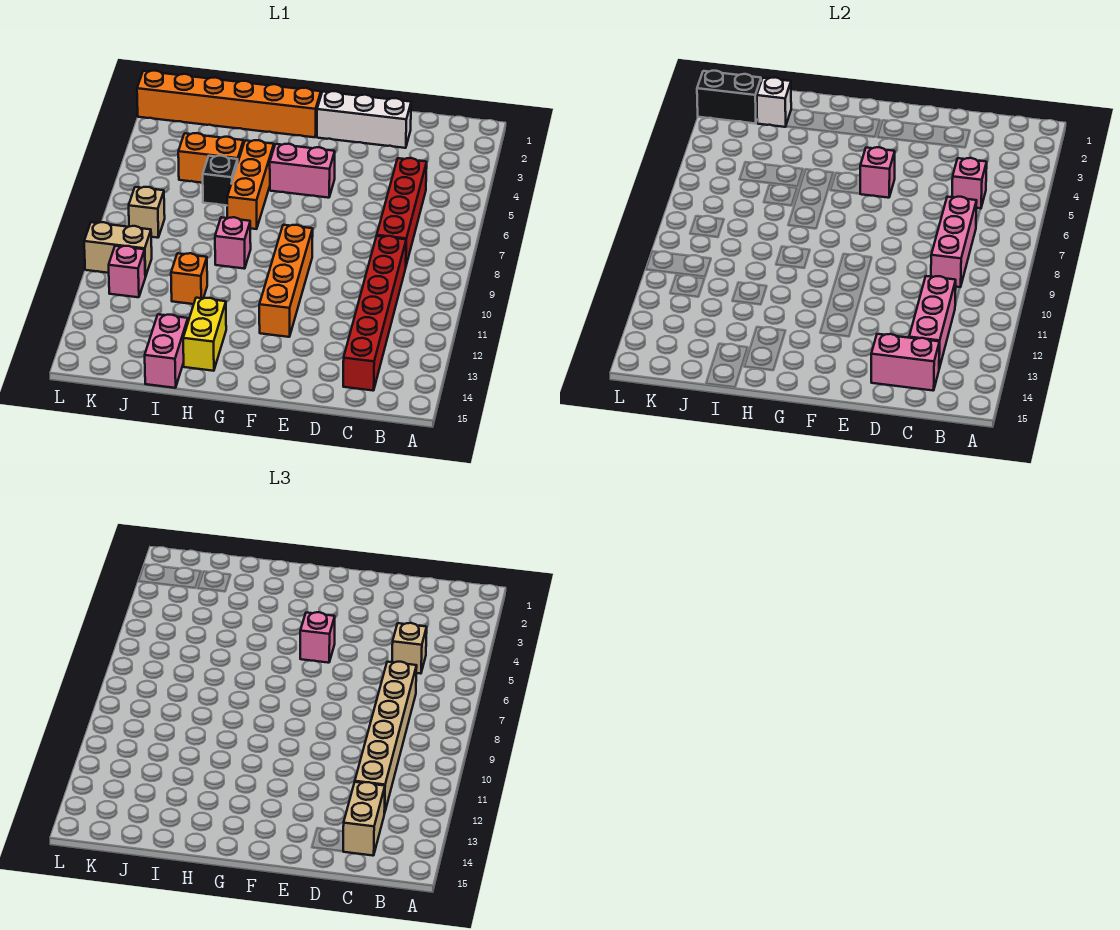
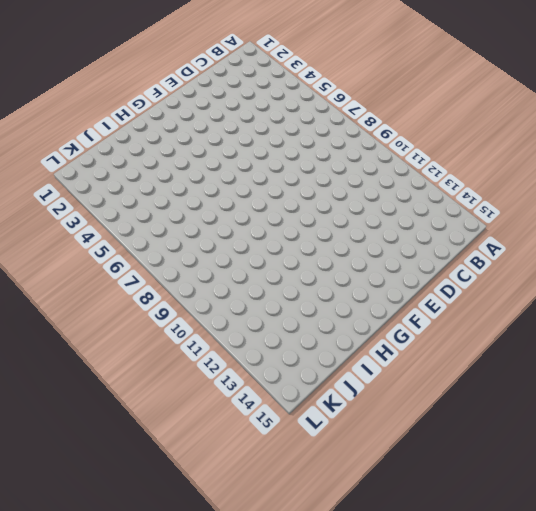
none -> red brick C5:C8 level 1
none -> red brick C9:C14 level 1
none -> white brick D2:F2 level 1

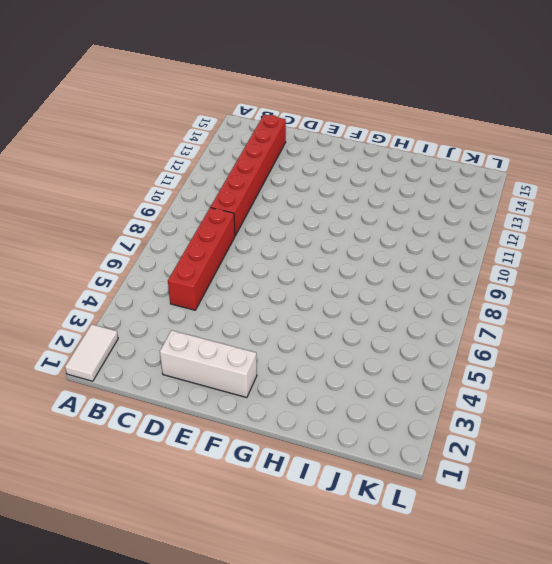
white tile A1:A2 level 1 -> none
none -> pink brick F5:G5 level 1
none -> orange brick F9:F12 level 1
none -> orange brick G2:L2 level 1

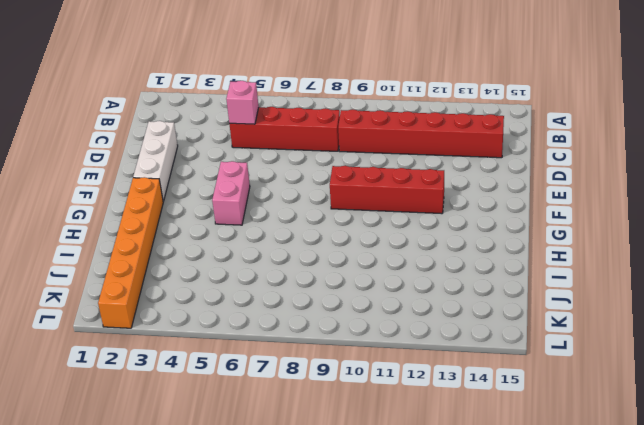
red brick F9:F12 level 1 -> orange brick F9:F12 level 1
none -> orange brick H5:H7 level 1
none -> pink brick H9 level 1
none -> yellow brick H13:H14 level 1

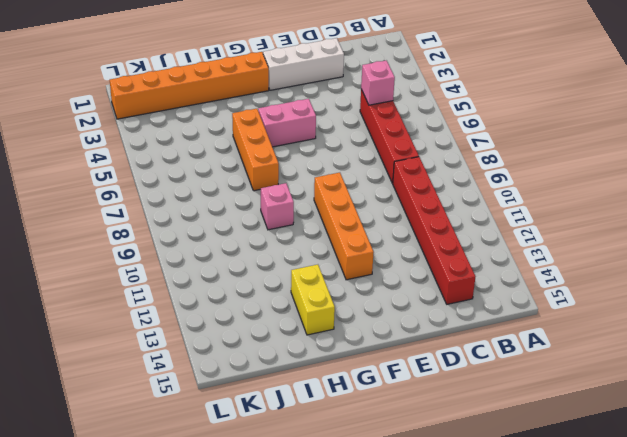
none -> orange brick I5:J5 level 1
none -> black brick I6 level 1
none -> orange brick I11 level 1

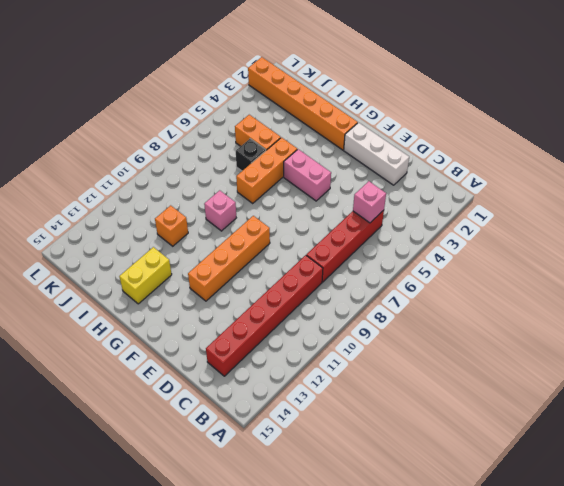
none -> pink brick I14:I15 level 1
none -> tan brick K8 level 1
none -> tan brick K10:L10 level 1

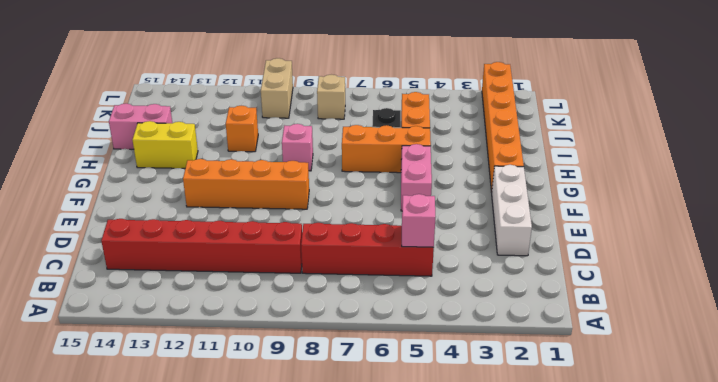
none -> pink brick K11 level 1
none -> pink brick C7:C9 level 2
none -> pink brick C11:C13 level 2

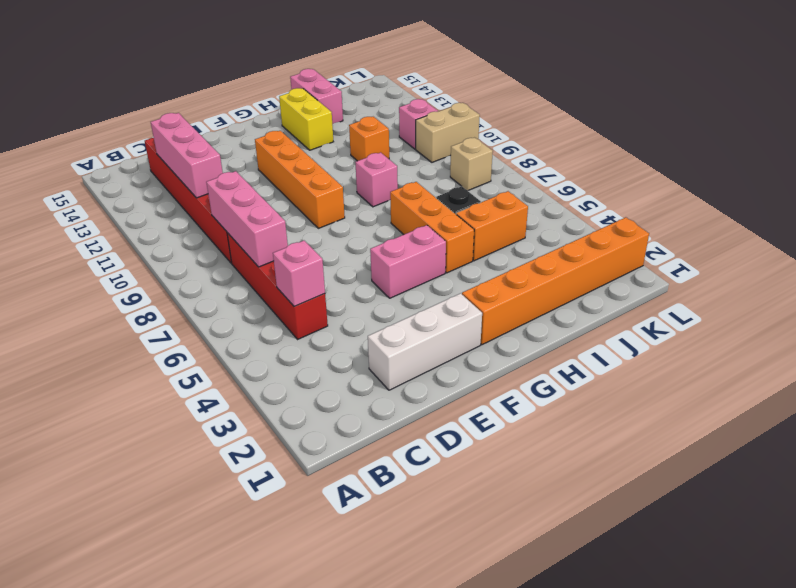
none -> pink brick C14:D14 level 2
none -> pink brick F5 level 2
none -> white brick J2 level 2

